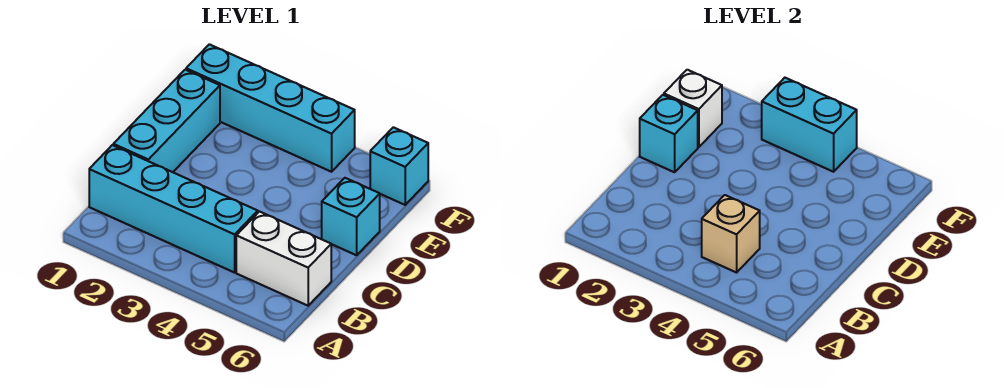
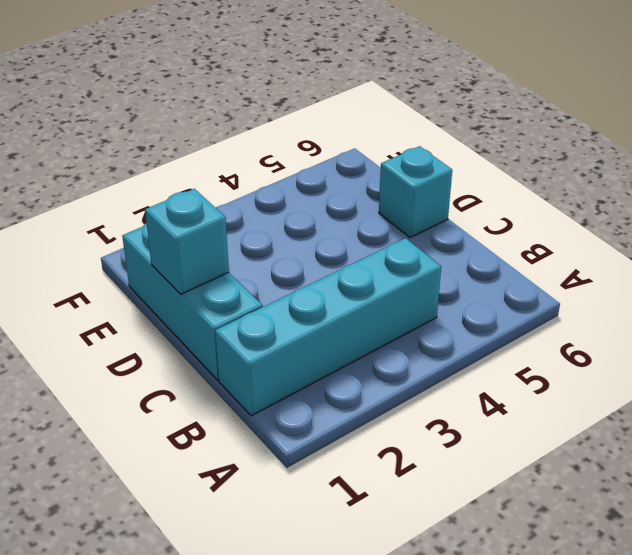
none -> white brick B5:B6 level 1
none -> cyan brick F1:F4 level 1

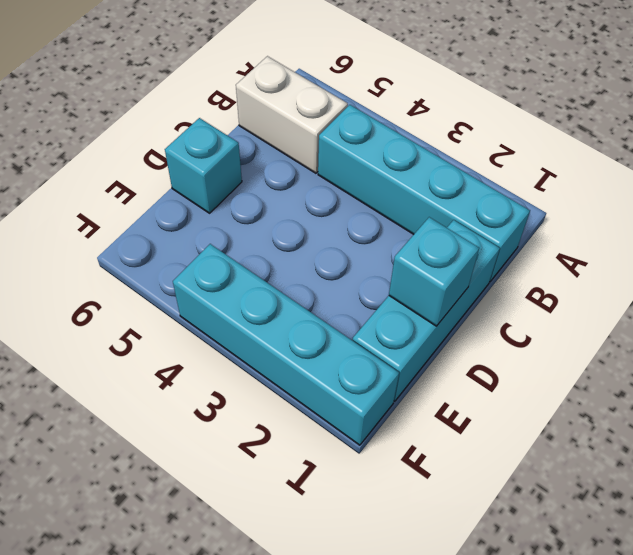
none -> cyan brick F6 level 1
none -> tan brick B4 level 2

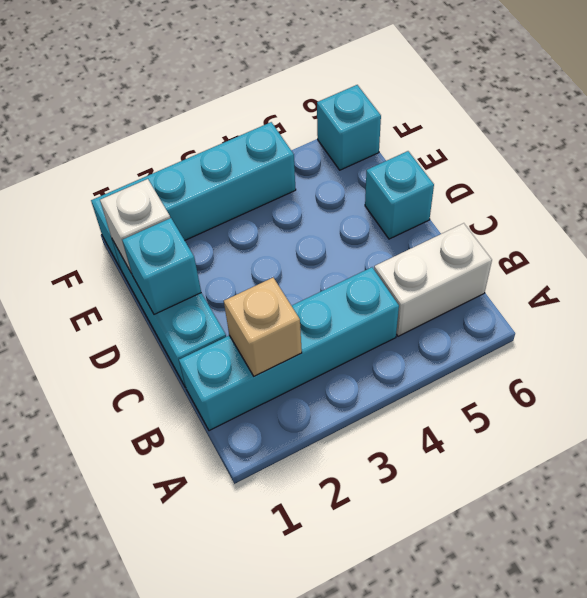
tan brick B2 level 2 -> tan brick B4 level 2
none -> cyan brick F3:F4 level 2

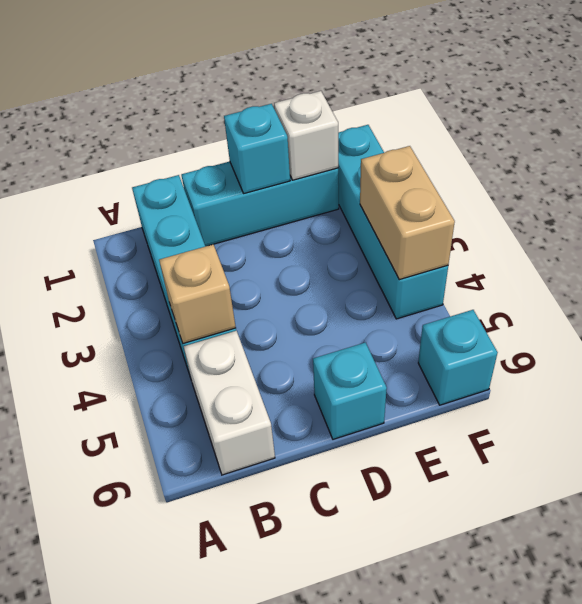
tan brick F3:F4 level 2 -> cyan brick F3:F4 level 2

